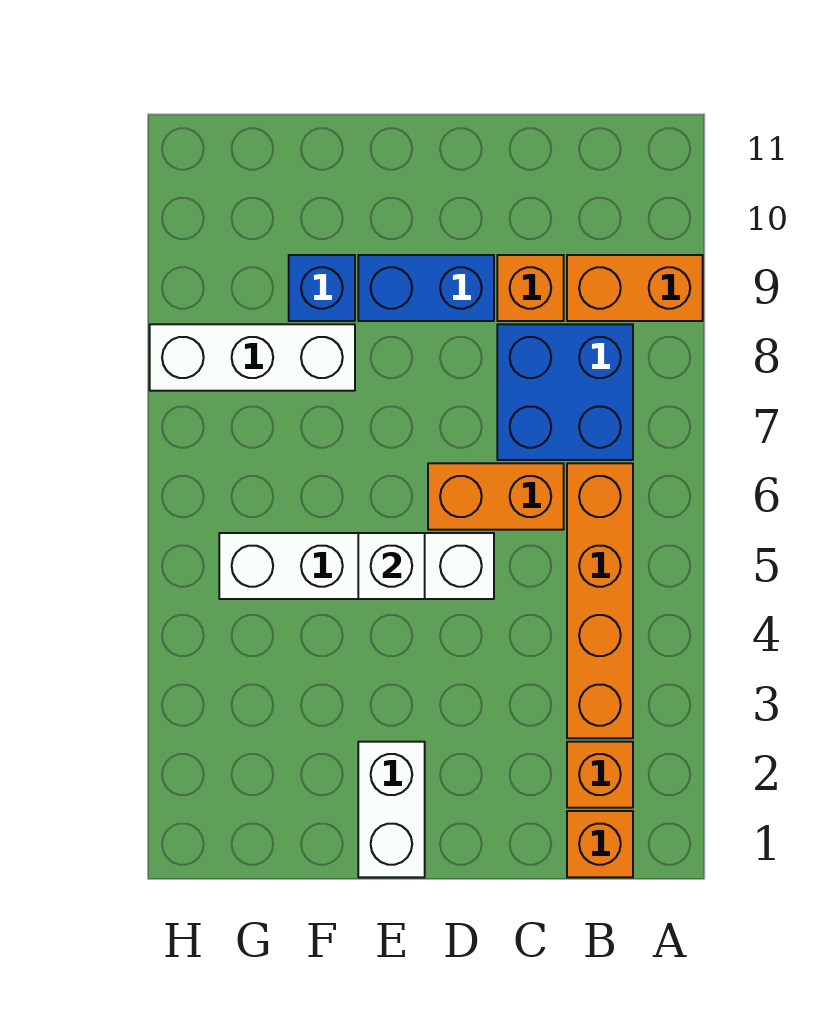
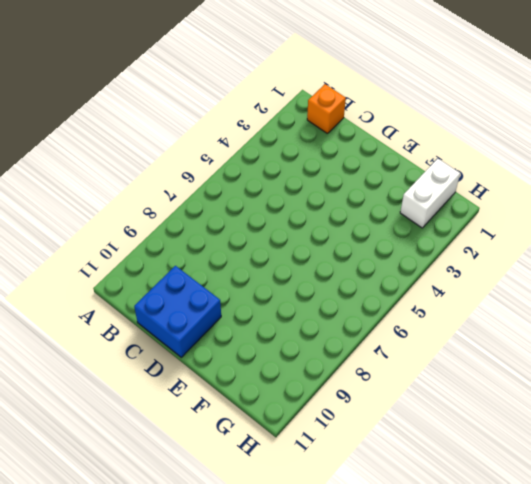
blue brick C10:D11 level 1 -> blue brick B7:C8 level 1
white brick G1:G2 level 1 -> white brick E1:E2 level 1
none -> orange brick A9:B9 level 1
none -> orange brick B2 level 1
none -> orange brick B3:B6 level 1

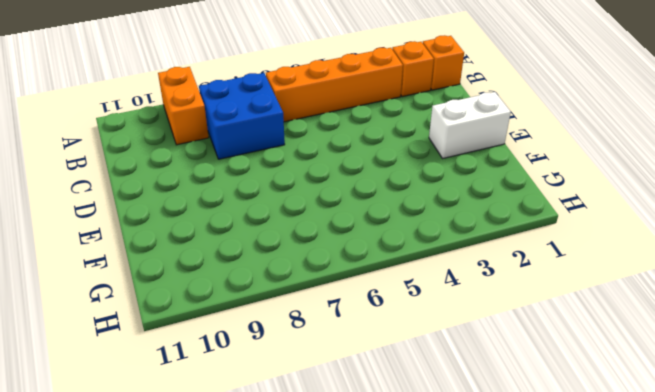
none -> orange brick C6:D6 level 1
none -> orange brick C9 level 1
none -> white brick D5:G5 level 1

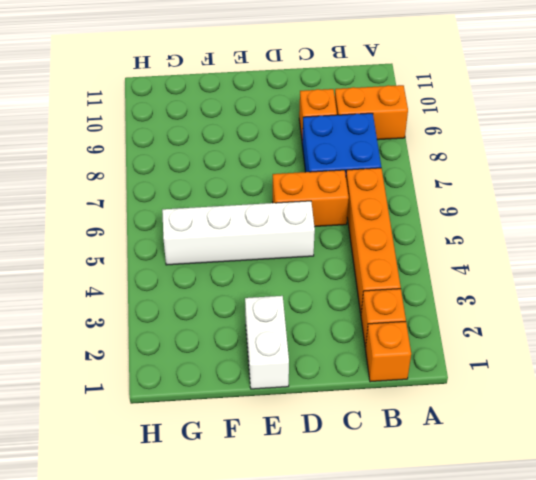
none -> blue brick D9:E9 level 1
none -> white brick F8:H8 level 1
none -> blue brick F9 level 1

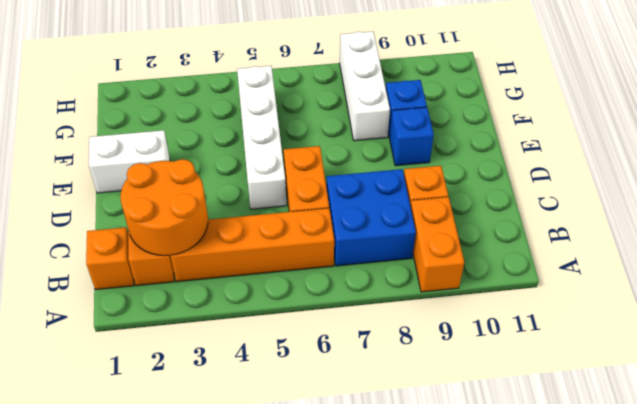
orange round brick B2:C3 level 2 -> none
blue brick E9 level 1 -> blue brick D9:E9 level 1
none -> white brick E5 level 2

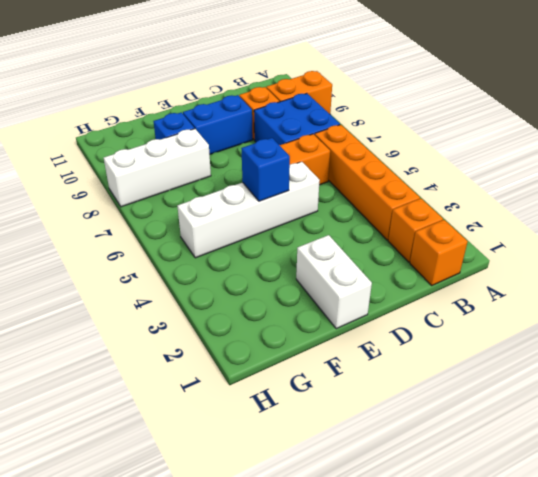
blue brick E5 level 2 -> white brick E5 level 2

